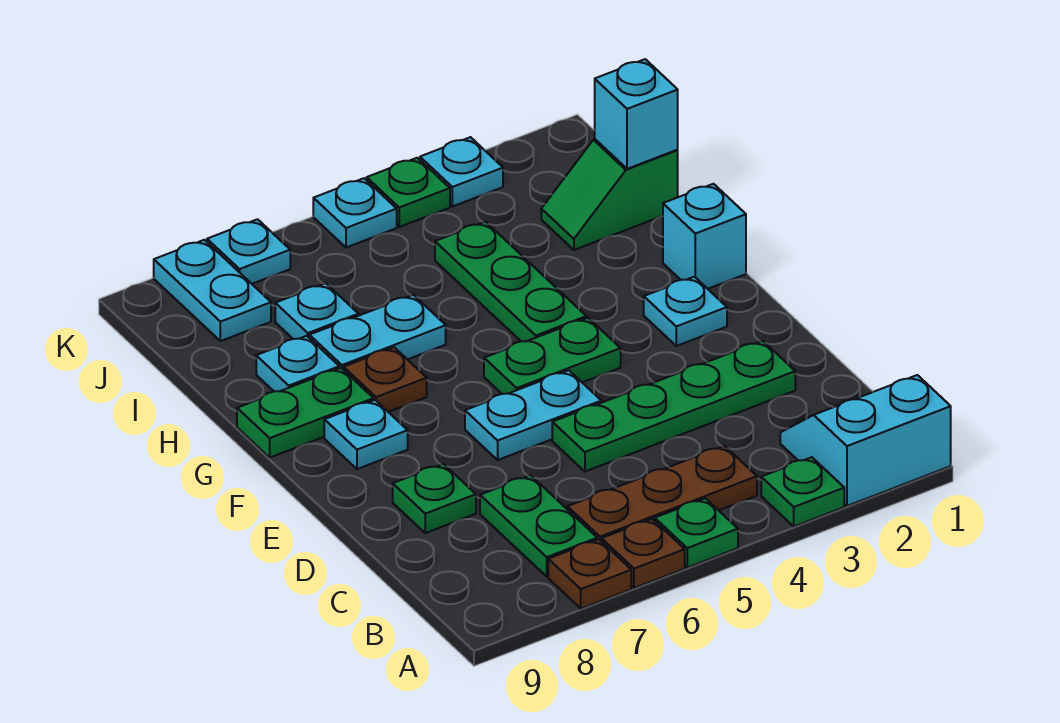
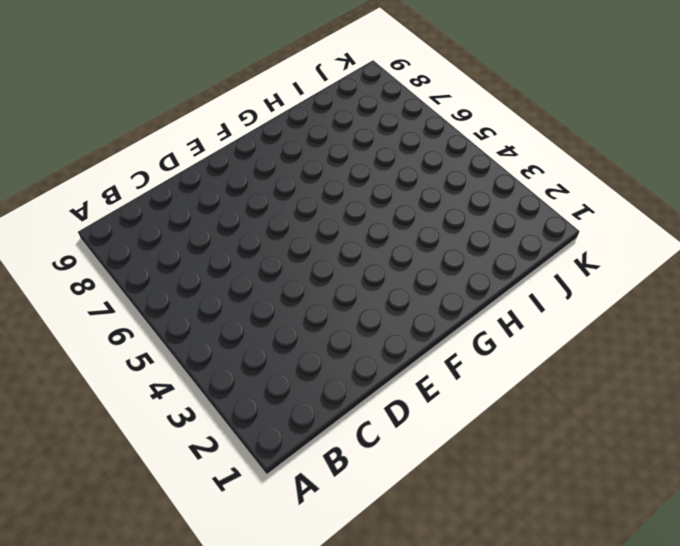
none -> cyan slope A1:B2 level 1 top A
none -> green plate A3 level 1
none -> green plate A5 level 1

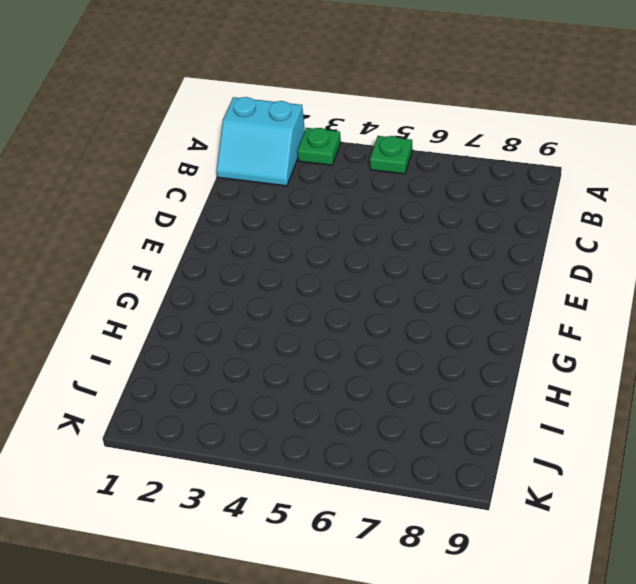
none -> brown plate A6 level 1
none -> brown plate A7 level 1
none -> brown plate B4:B6 level 1

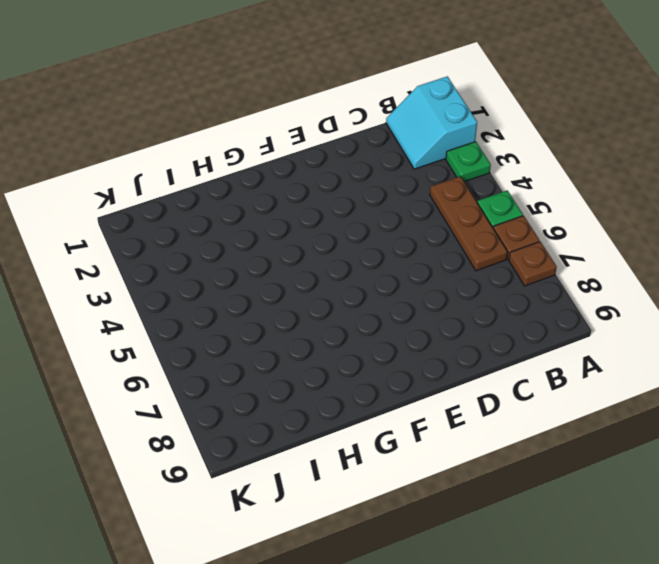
none -> green plate B7:C7 level 1
none -> green plate D2:D5 level 1
none -> green plate D8 level 1

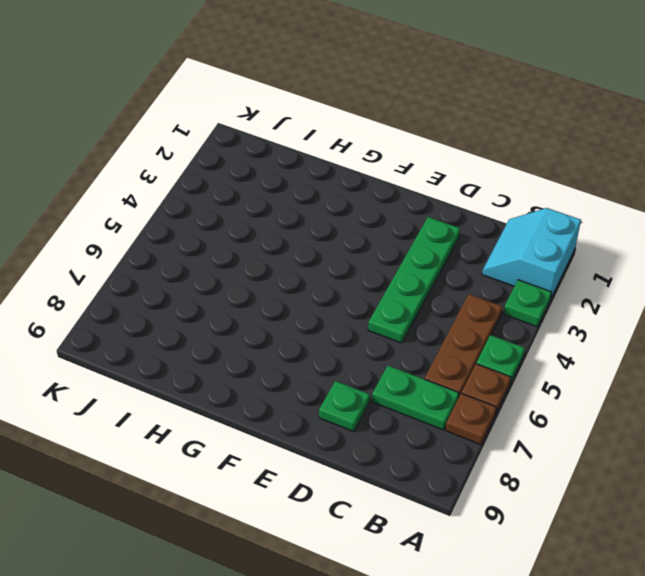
none -> cyan plate E5:E6 level 1
none -> cyan plate F2 level 1
none -> green plate F4:F5 level 1

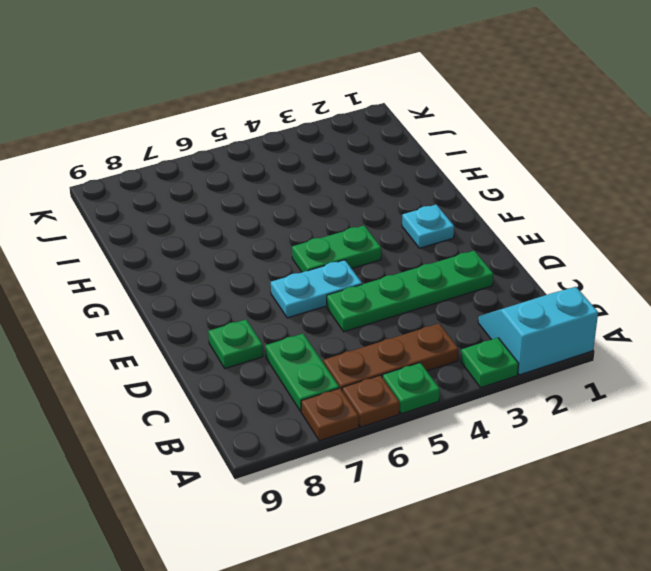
none -> cyan plate F8 level 1
none -> cyan brick G1 level 1
none -> green plate G4:I4 level 1

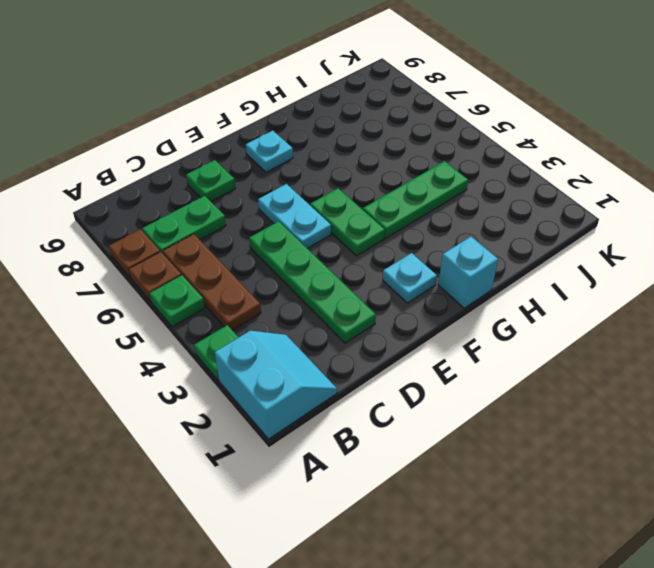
none -> brown plate G7 level 1
none -> green plate G8:G9 level 1
none -> cyan plate H6:H7 level 1

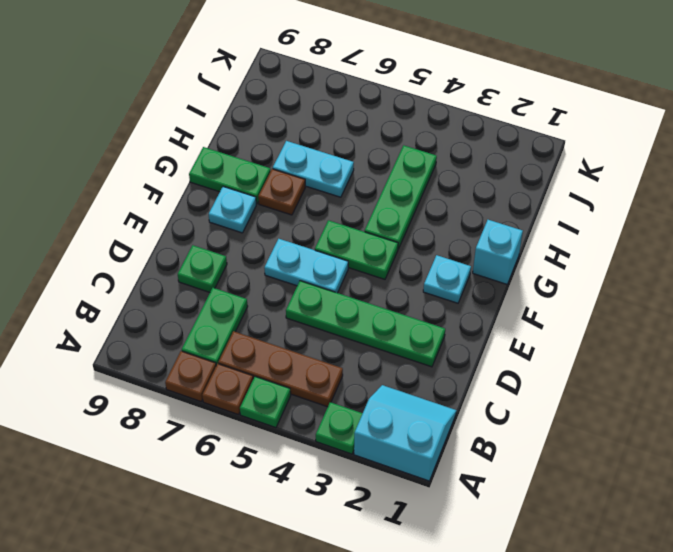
none -> cyan plate H8 level 1
none -> green slope I1:I2 level 1 top 1
none -> cyan plate I7 level 1

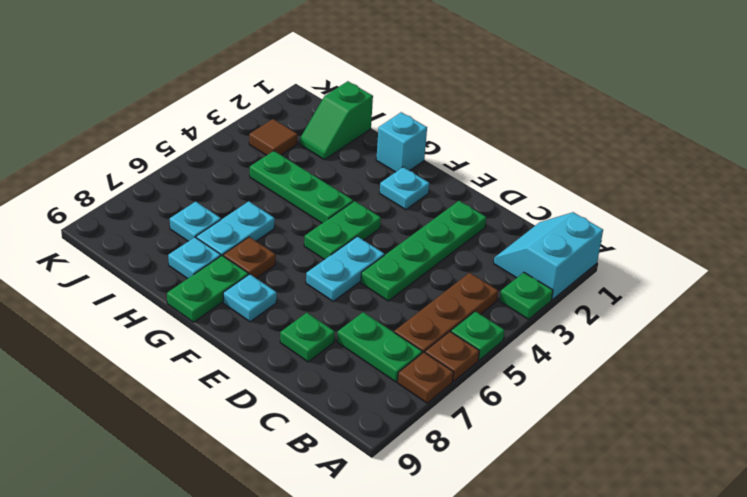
brown tile J3 level 1 -> none
none -> cyan plate J8:K8 level 1
none -> cyan plate K3 level 1
none -> green plate K4 level 1

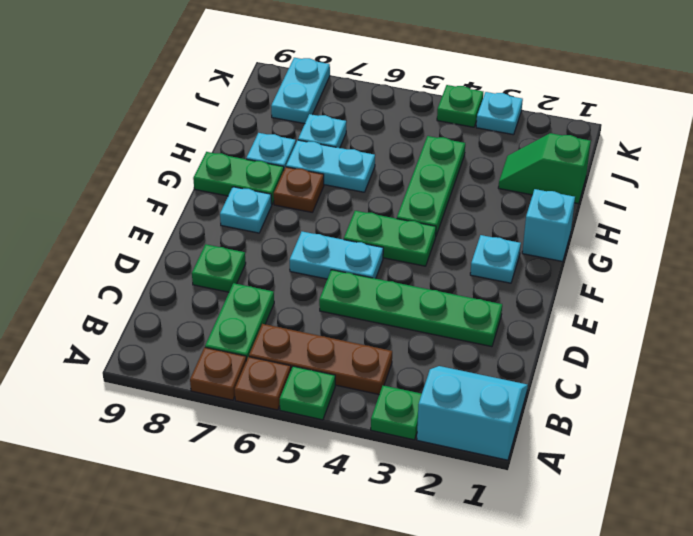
none -> cyan plate K5 level 1
none -> cyan plate K7 level 1
none -> cyan brick I1 level 2

